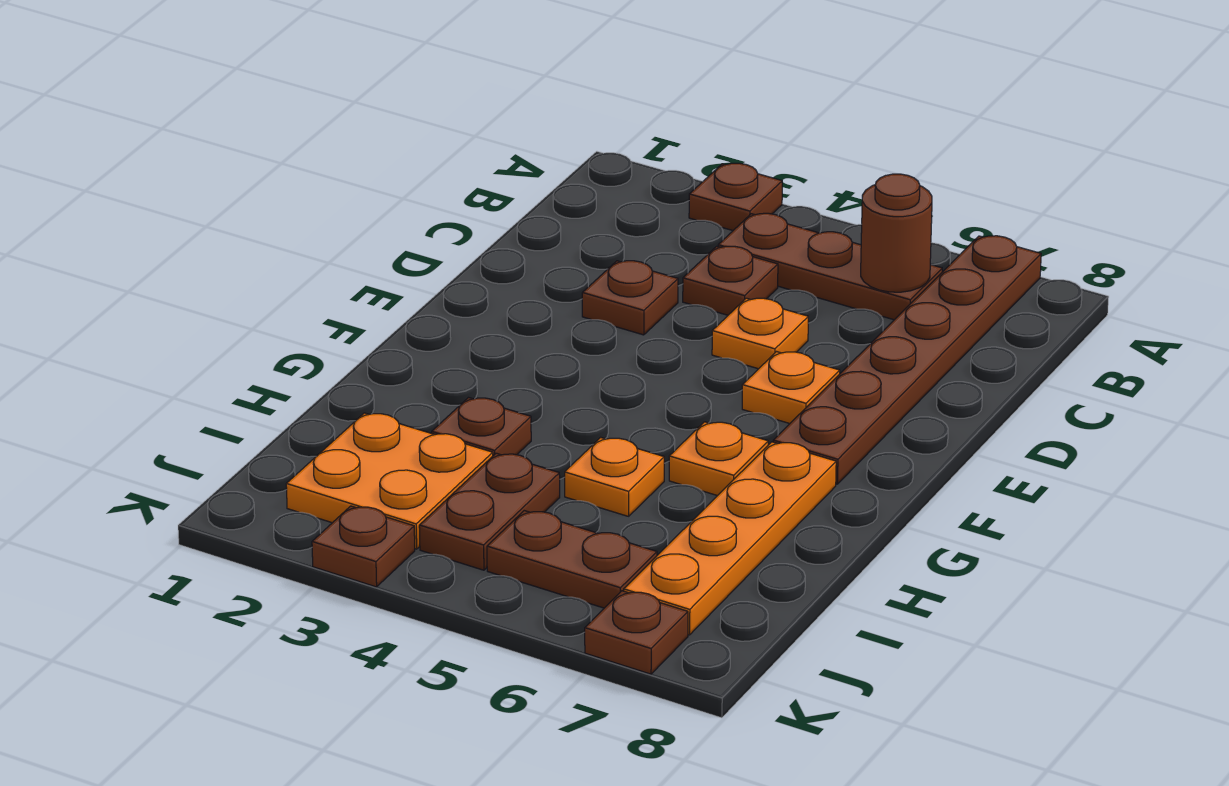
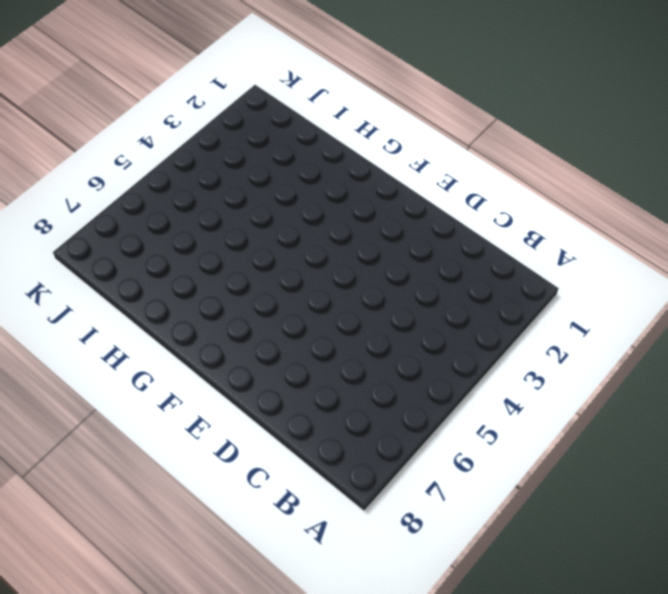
none -> brown plate A3 level 1
none -> brown plate A7:F7 level 1
none -> brown plate B4:B6 level 1

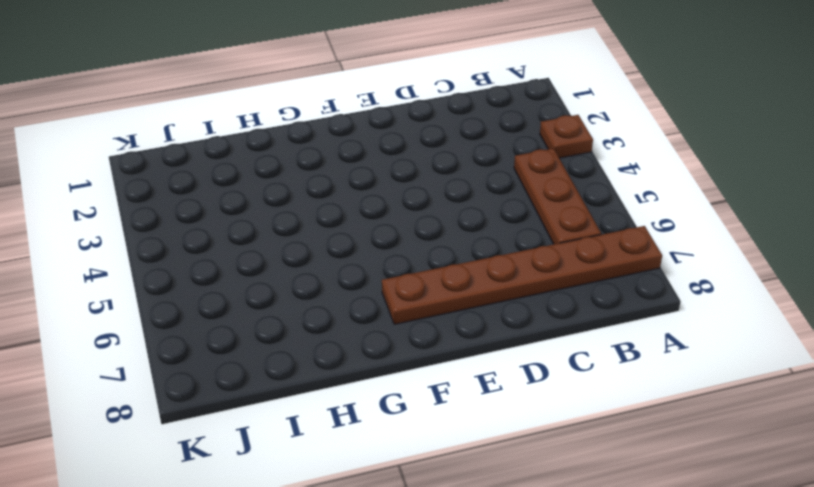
none -> brown plate C4 level 1
none -> brown plate D3 level 1
none -> orange plate D5 level 1

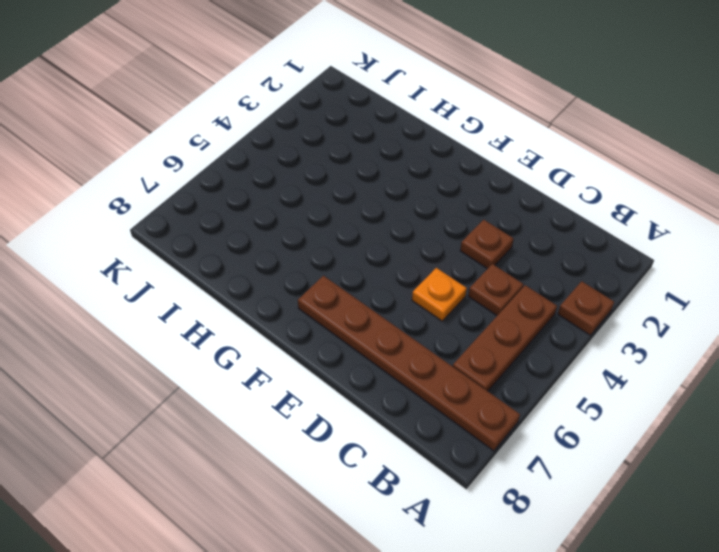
none -> orange plate E6 level 1
none -> orange plate G6 level 1
none -> orange plate G7:J7 level 1

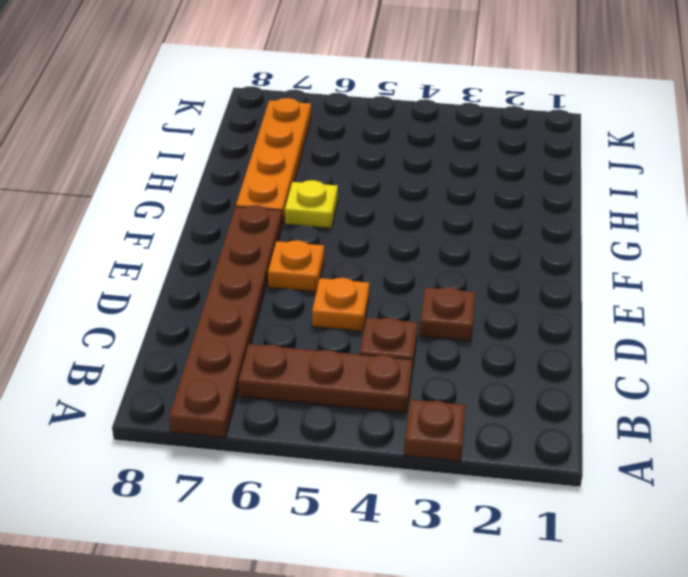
yellow plate G6 level 1 -> orange plate G6 level 1
none -> brown plate H3 level 1
none -> orange plate H5 level 1
none -> orange plate I2:J3 level 1

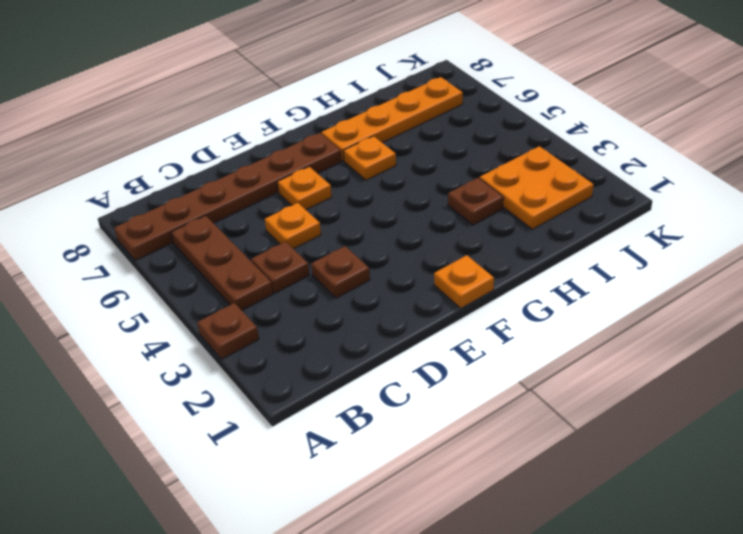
orange plate F1 level 1 -> orange plate H5 level 1
none -> brown plate I4:J4 level 1
none -> brown plate J5:J6 level 1
none -> brown plate K3 level 1

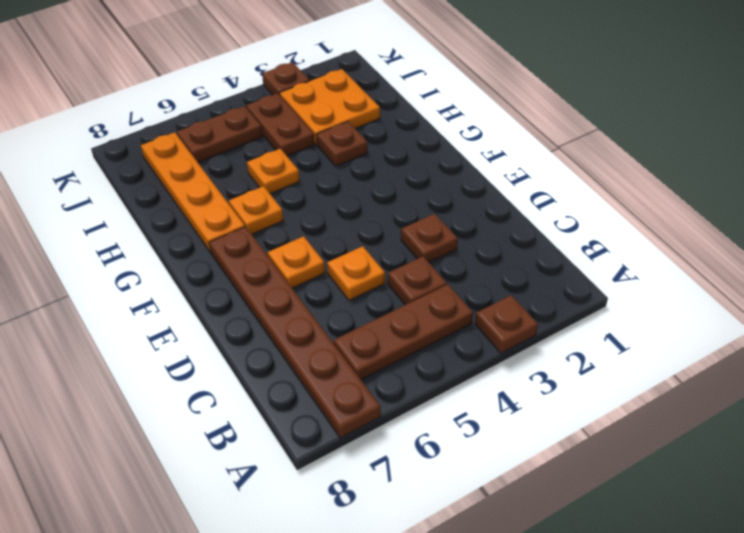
none -> brown plate K7 level 1
none -> brown round brick B6 level 2

